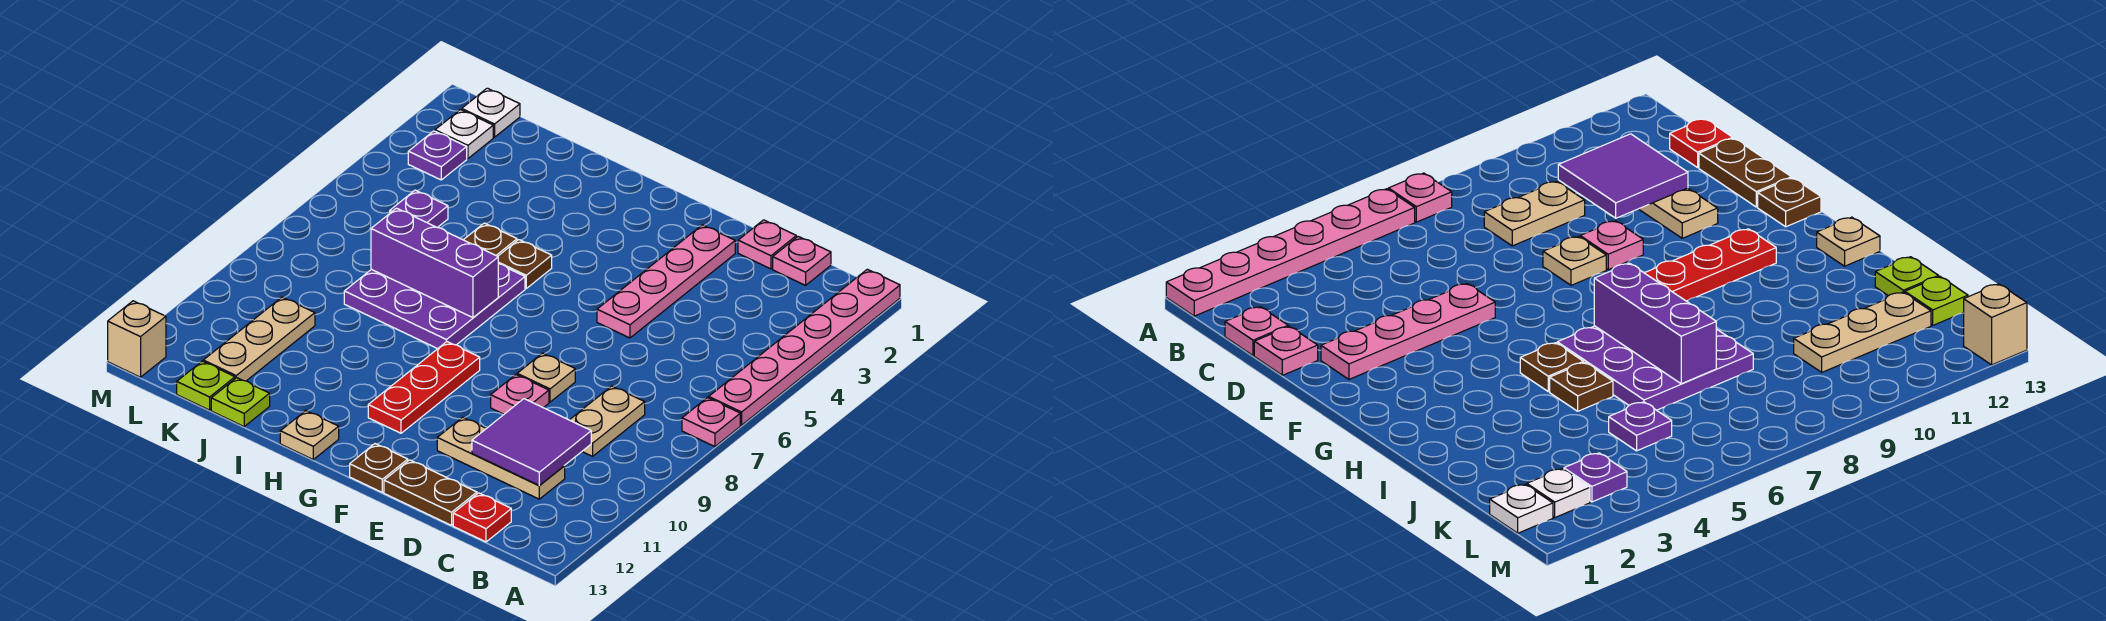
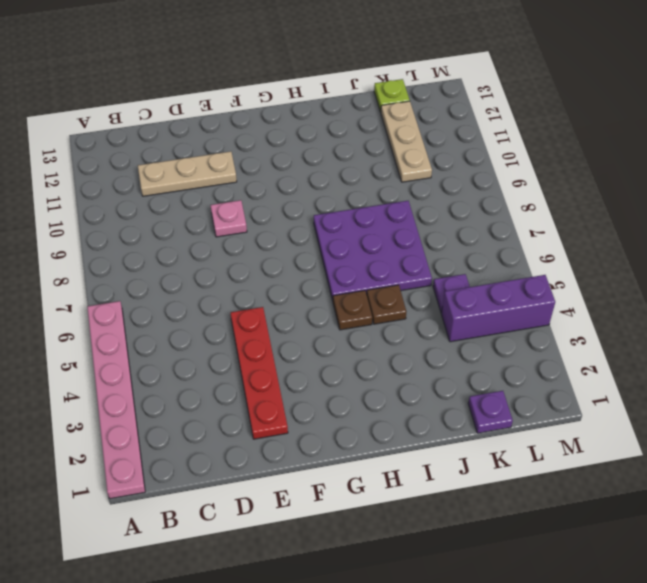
red plate E2:E5 level 1 -> pink plate E2:E5 level 1
purple plate K1 level 1 -> purple plate L3 level 1
purple brick K4:M4 level 1 -> purple brick H7:J7 level 2
none -> pink plate A7 level 1
none -> pink plate C1 level 1
none -> tan plate C8:C9 level 1

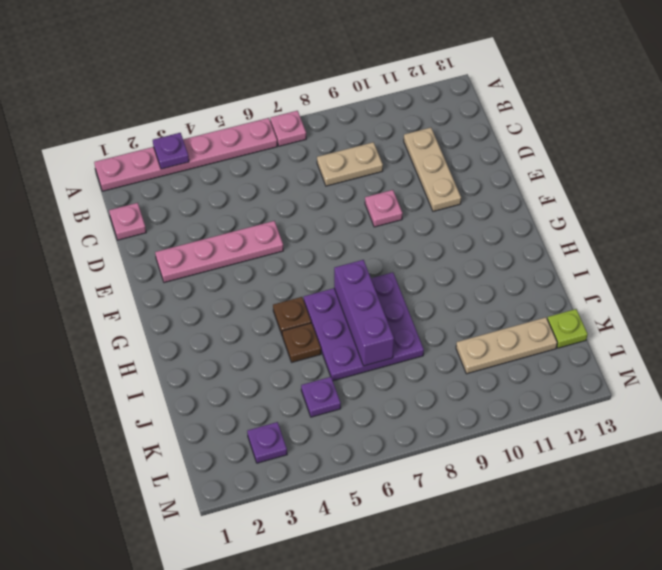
purple plate A3 level 2 -> none
none -> red plate C13 level 1
none -> pink plate D1 level 1
none -> brown plate D13:E13 level 1

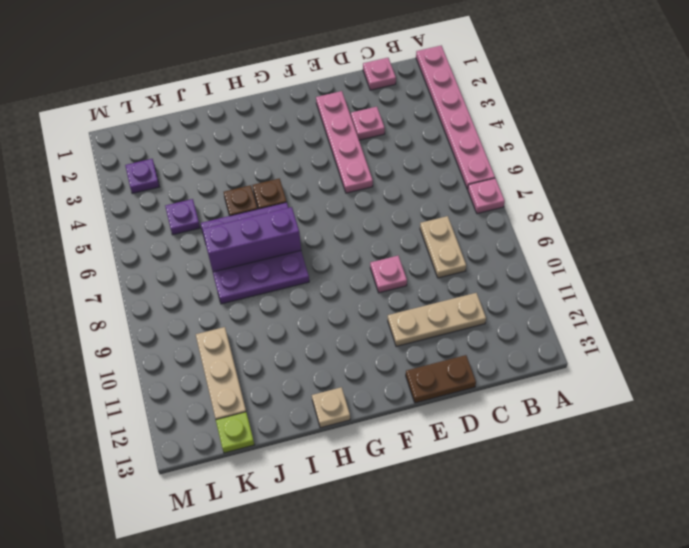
pink plate D3 level 1 -> pink plate D1 level 1
none -> red plate C13 level 1
none -> tan plate E8 level 1
none -> brown plate F13 level 1

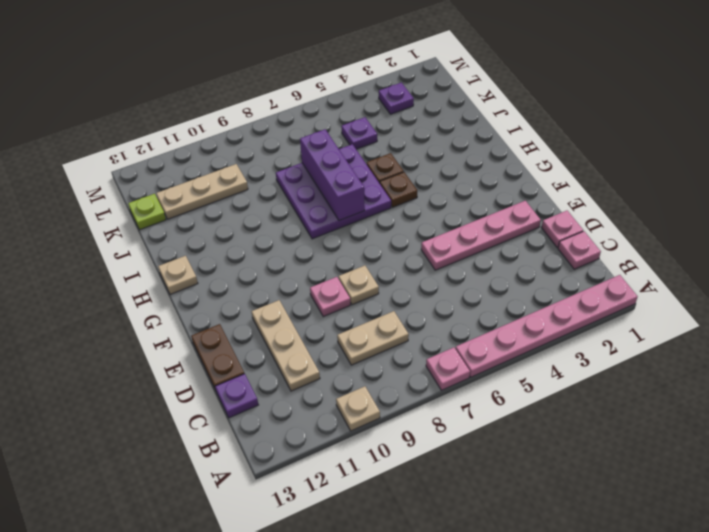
tan plate A10 level 1 -> none
purple plate C13 level 1 -> red plate C13 level 1
none -> brown plate F13 level 1
none -> red plate G9:G11 level 1
none -> lime plate J13 level 1

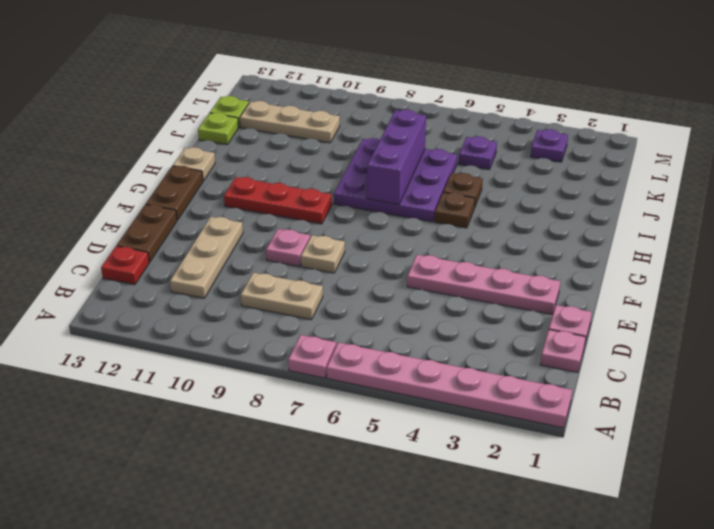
brown plate F13:G13 level 1 -> brown plate F13 level 1
none -> white plate L1 level 1
none -> white plate L2 level 1
none -> tan brick M13 level 1

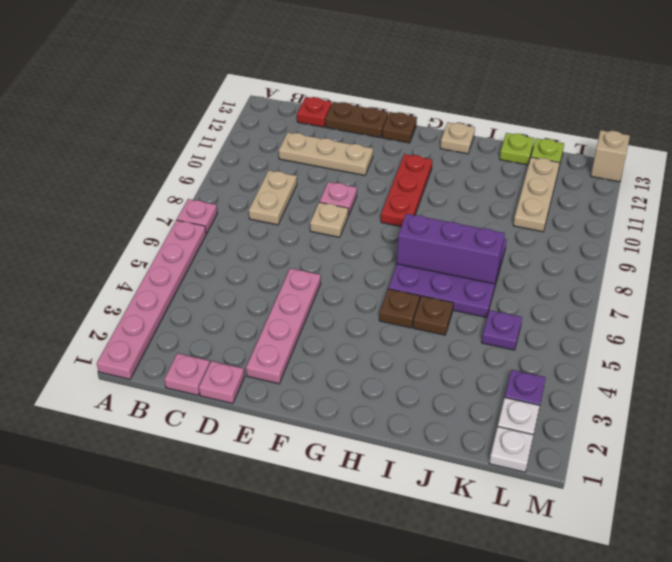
none -> purple tile C10:D11 level 2

